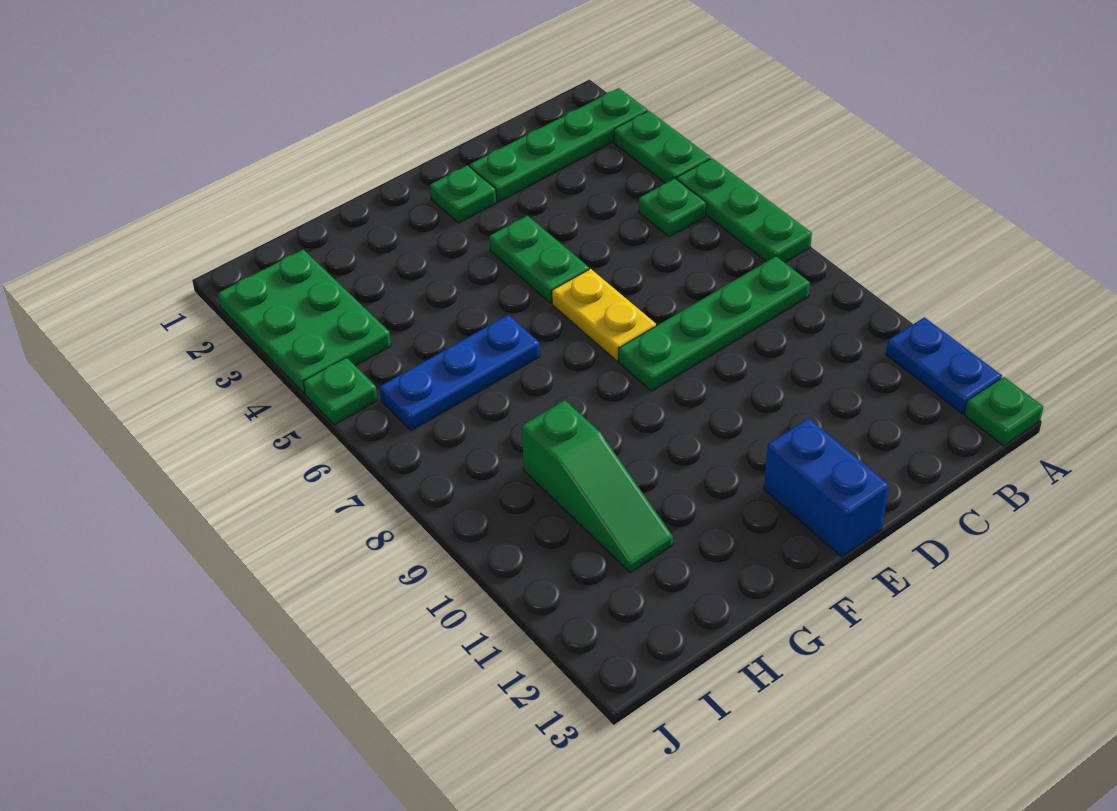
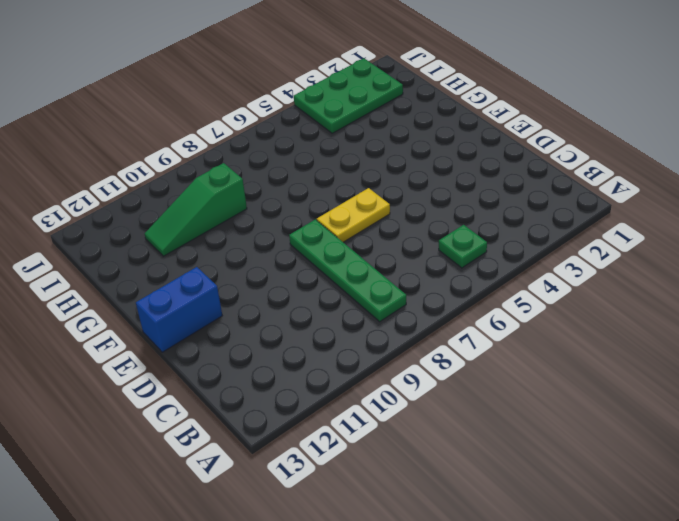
none -> green plate A2:D2 level 1
none -> green plate A3:A4 level 1
none -> green plate A5:A7 level 1

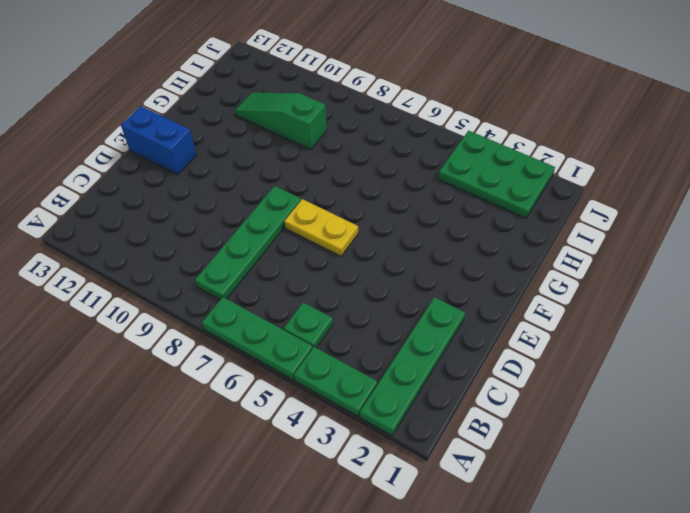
none -> blue plate A11:A12 level 1
none -> green plate A13 level 1
none -> green plate E2 level 1

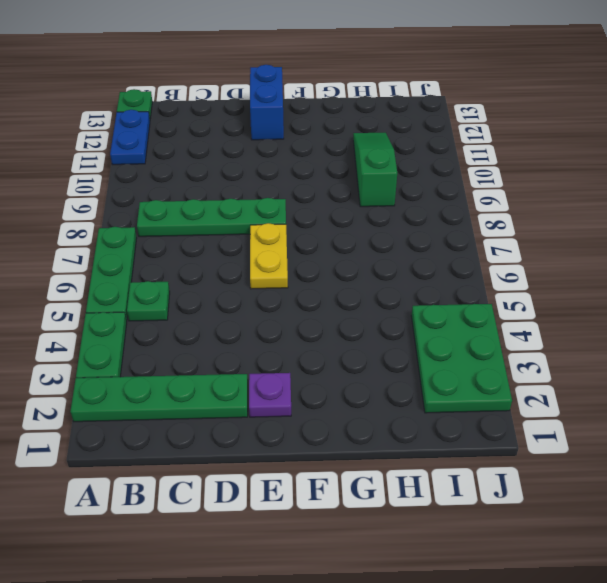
purple plate E2 level 1 -> green plate E2 level 1
none -> green plate E4:E5 level 1
none -> blue plate G6:I6 level 1
none -> green plate J5 level 1

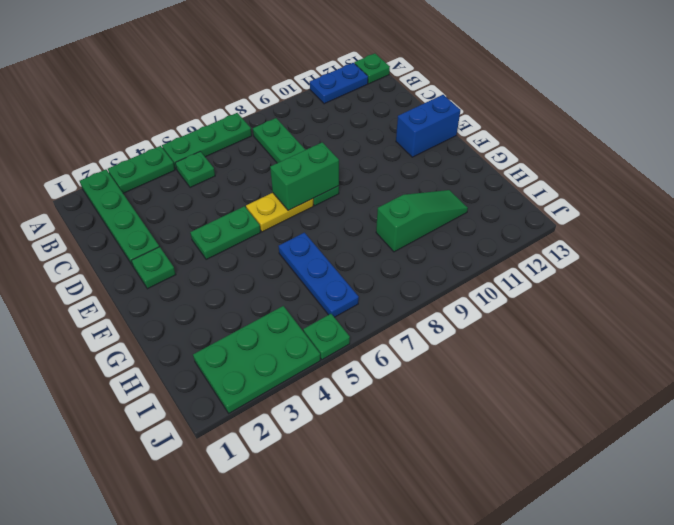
green brick E7:E8 level 2 -> none

